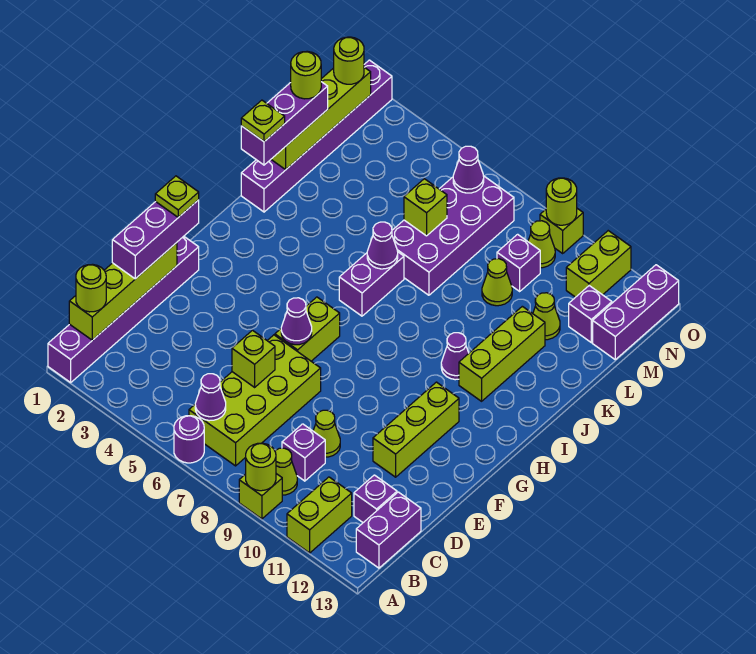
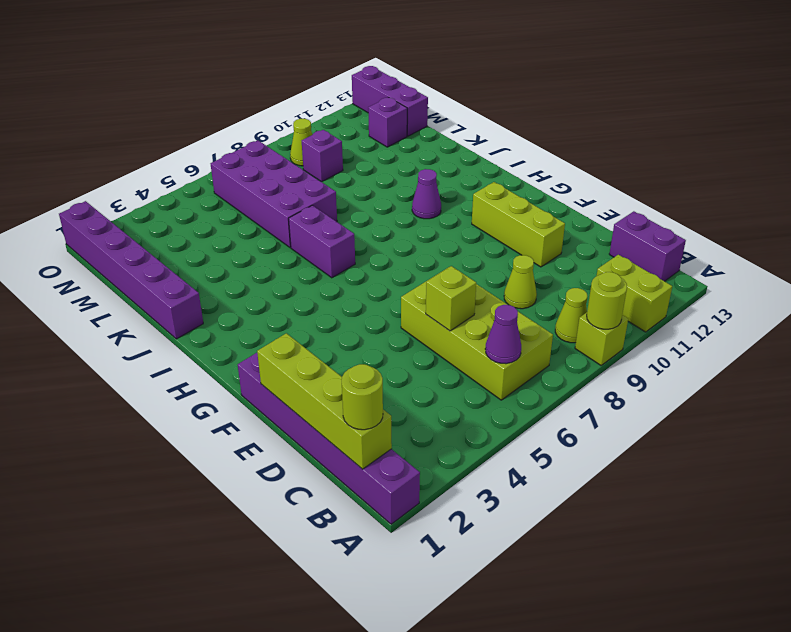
none -> purple round brick A6 level 1
none -> purple brick C9 level 1
none -> purple brick C12 level 1
none -> lime brick F6:G6 level 1

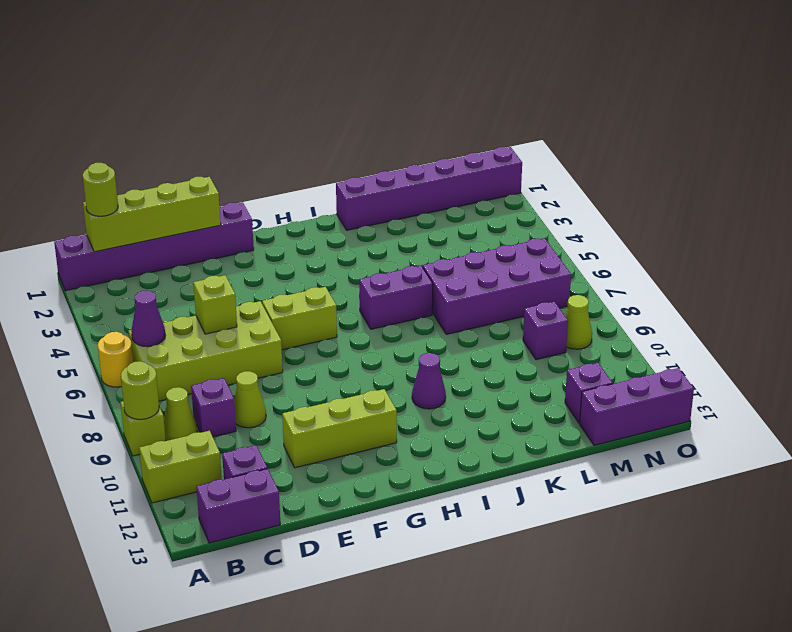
yellow round brick A6 level 1 -> purple round brick A6 level 1
none -> lime brick I11:K11 level 1
none -> lime cone L9 level 1
none -> lime cone L11 level 1
none -> lime brick N11:O11 level 1

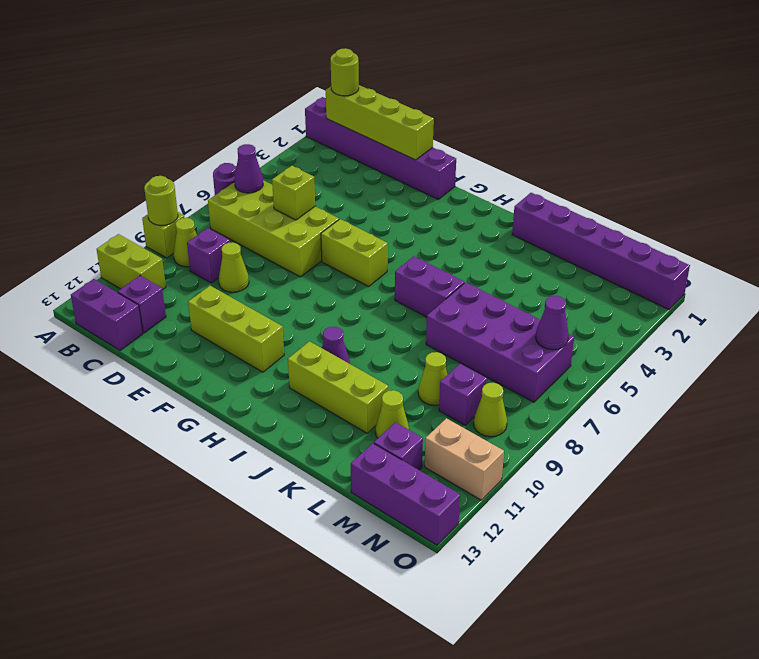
tan brick N11:O11 level 1 -> lime brick N11:O11 level 1
none -> lime brick O9 level 1
none -> purple cone F6 level 2
none -> purple cone J6 level 2
none -> lime brick K1:N1 level 2

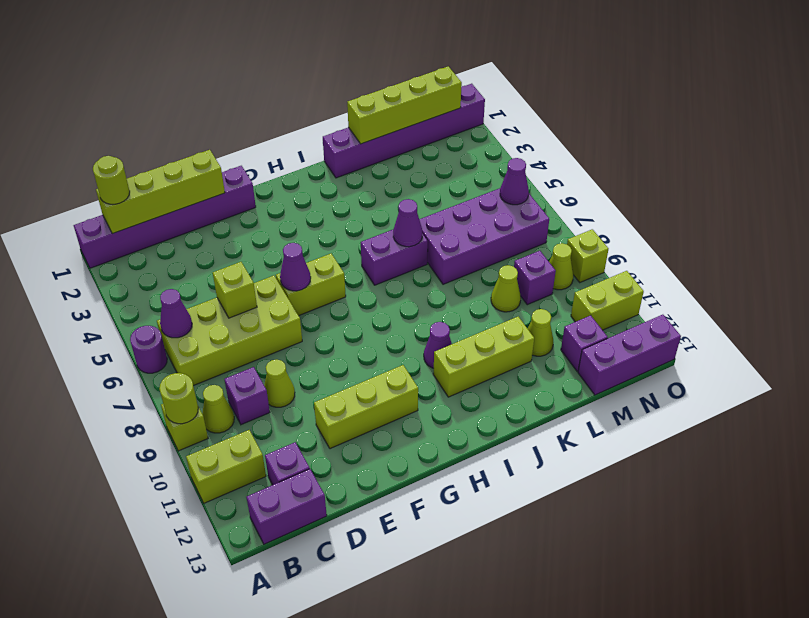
none -> lime brick L6 level 2
none -> lime round brick O9 level 2
none -> purple brick D1:F1 level 3
none -> purple brick J1:L1 level 3

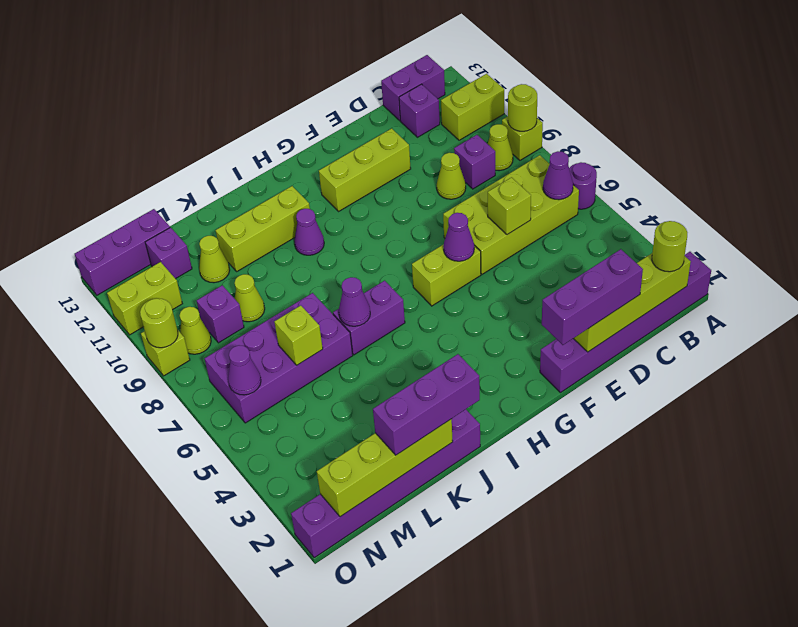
none -> lime round brick N1 level 3
none -> lime plate F1 level 4
none -> lime plate J1 level 4
none -> lime round brick L1 level 4

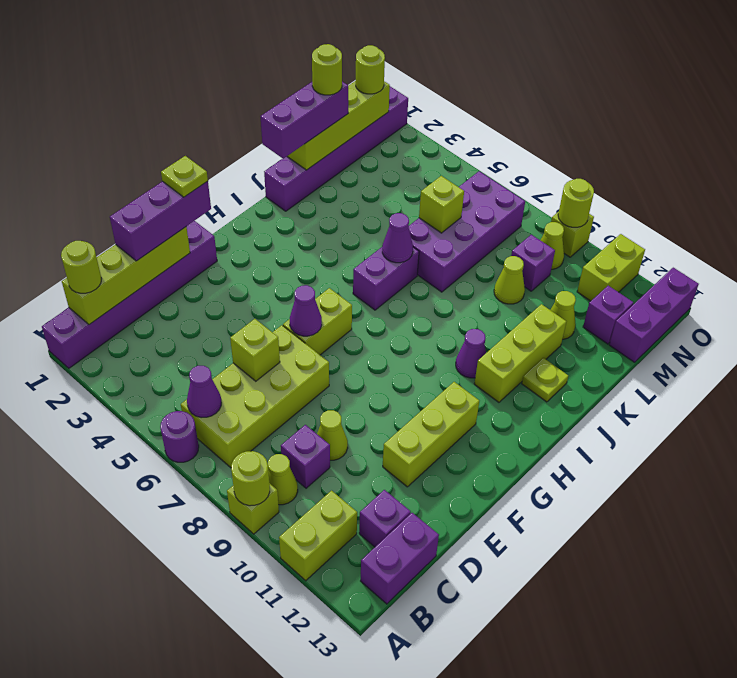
lime plate J12 level 1 -> lime plate J1 level 4
none -> purple cone N6 level 2

